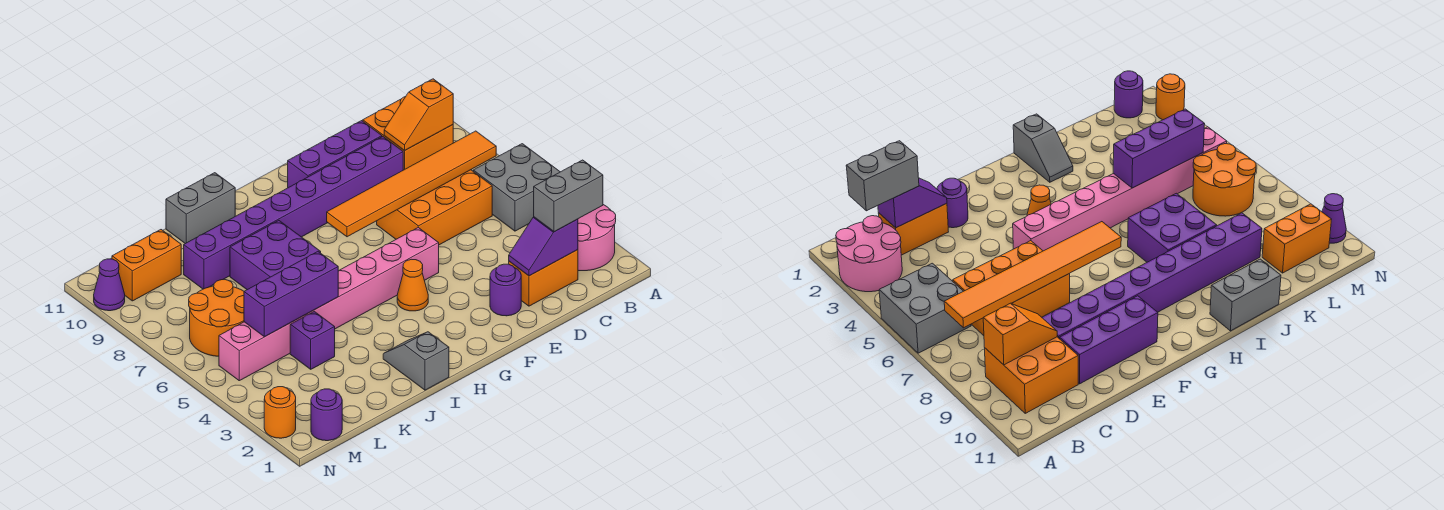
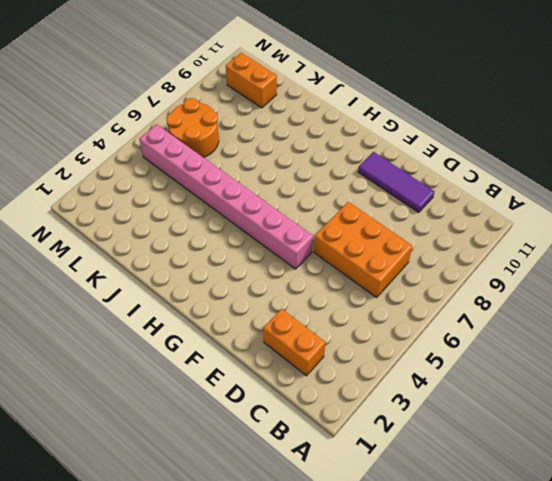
purple tile D10:F10 level 1 -> purple brick D10:F10 level 1
none -> pink round brick A2:B3 level 1
none -> grey brick A5:B6 level 1
none -> orange brick B9:C10 level 1

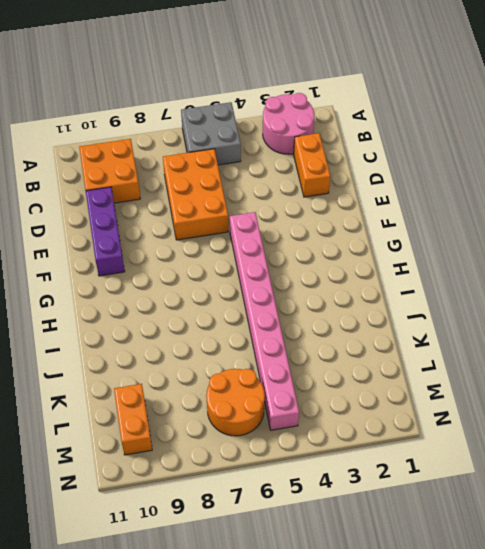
none -> purple brick D9:K9 level 1
none -> purple round brick E2 level 1
none -> orange cone G4 level 1

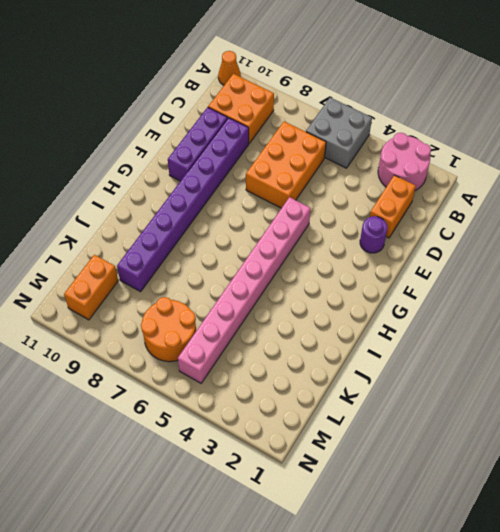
orange cone A11 level 1 -> orange cone G4 level 1
none -> grey slope I1:I2 level 1 top 1
none -> purple brick I7:J8 level 1
none -> grey brick I11:J11 level 1

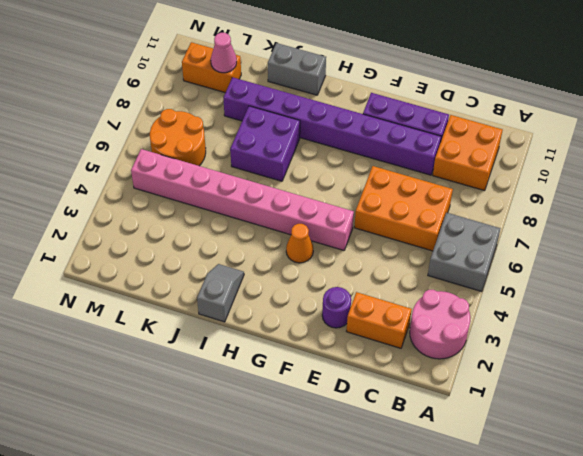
pink cone L10 level 2 -> none
none -> purple brick K4 level 1
none -> purple round brick M1 level 1
none -> orange round brick N2 level 1

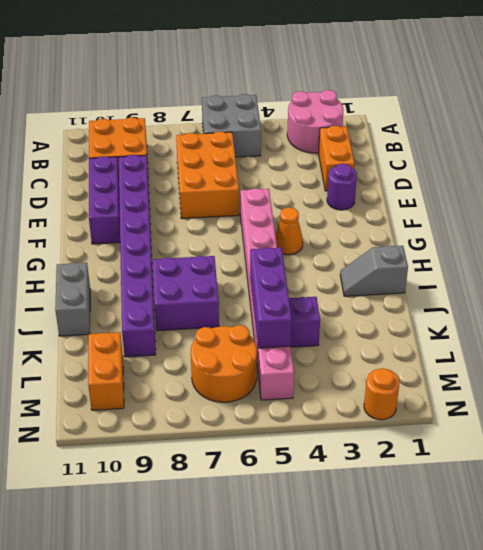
none -> purple round brick M1 level 1
none -> purple cone N10 level 1
none -> orange tile B7:G7 level 2

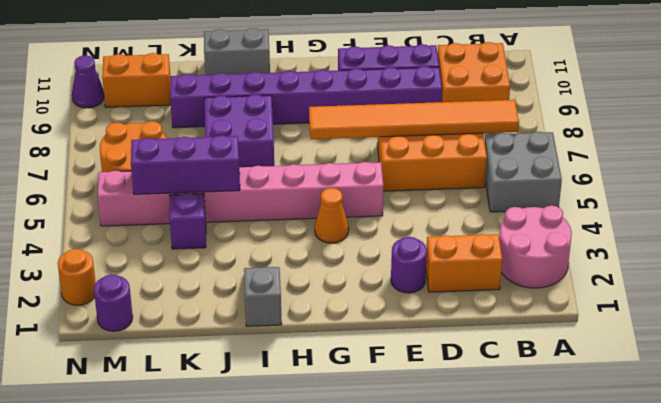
none -> orange slope B9:C9 level 2 top B
none -> purple slope C2:D2 level 2 top C
none -> grey brick B2:C2 level 3

